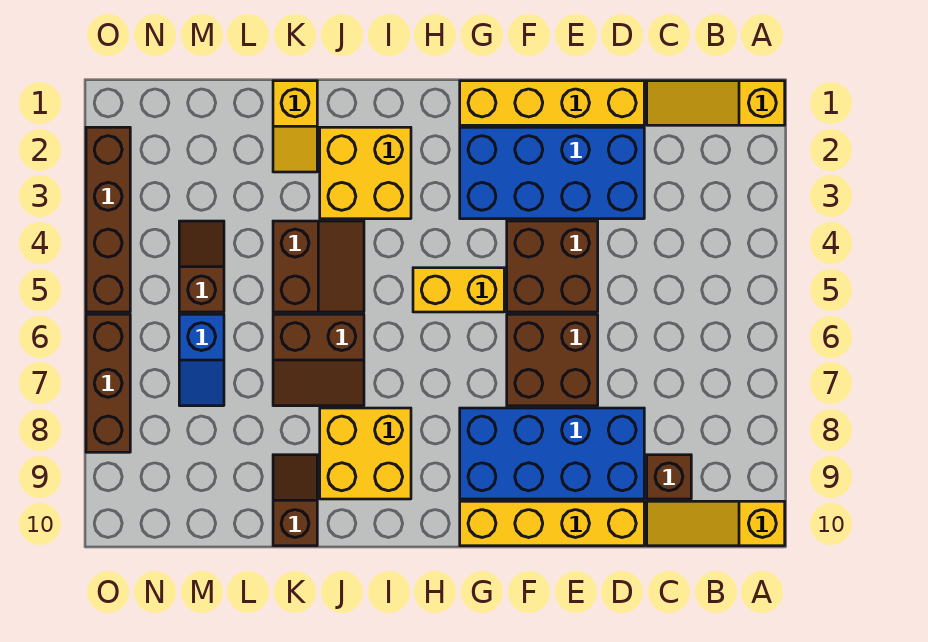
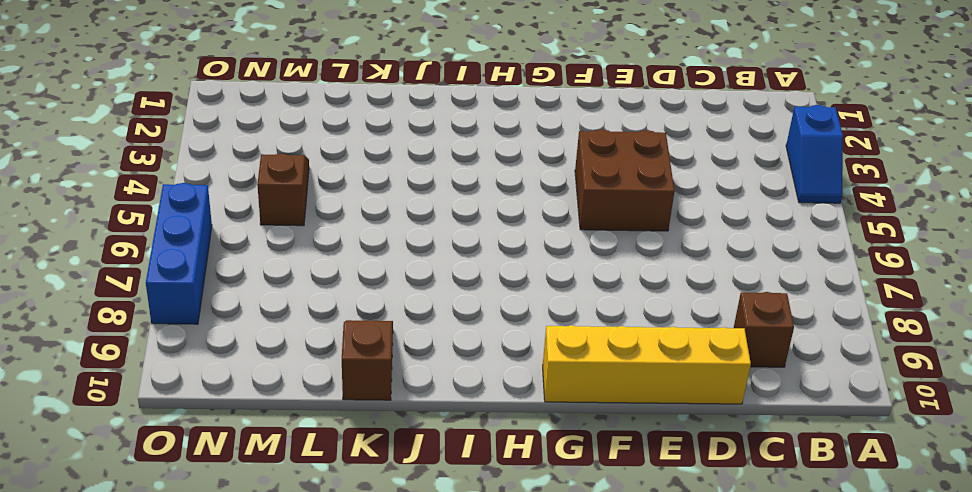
blue slope A3:A4 level 1 top 3 -> blue slope M6:M7 level 1 top 6
blue brick O6:O8 level 1 -> brown brick O6:O8 level 1
none -> yellow slope A1:C1 level 1 top A
none -> yellow slope A10:C10 level 1 top A
none -> yellow brick D1:G1 level 1

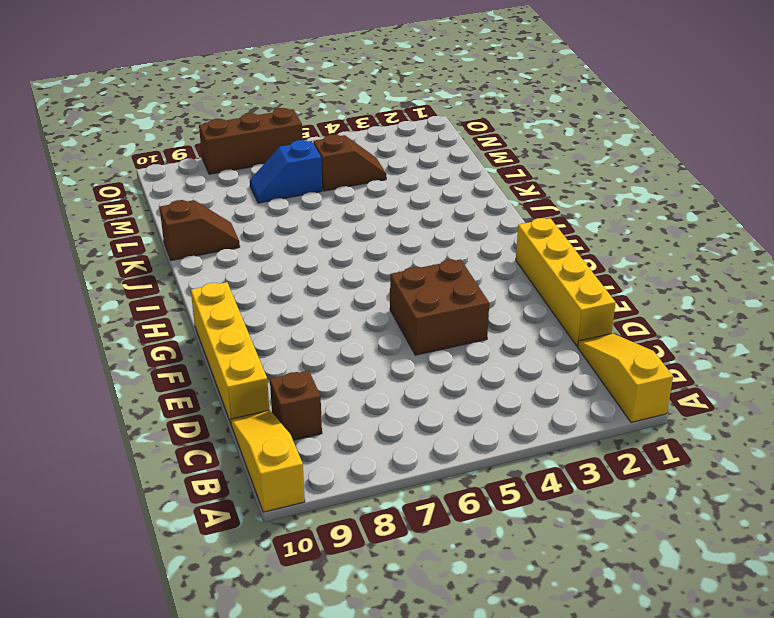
none -> blue brick D2:G3 level 1
none -> blue brick D8:G9 level 1
none -> brown brick E6:F7 level 1

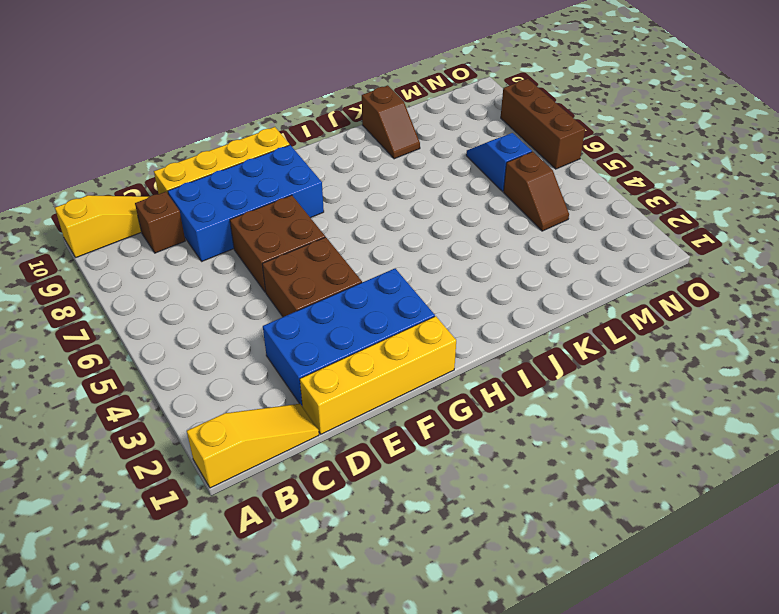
none -> yellow brick G5:H5 level 1
none -> yellow brick I2:J3 level 1
none -> yellow brick I8:J9 level 1

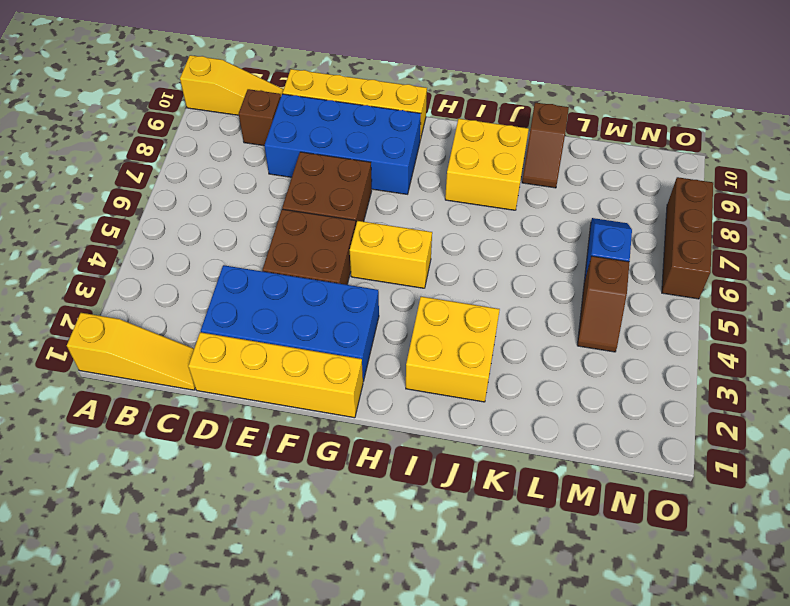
none -> brown slope J4:K5 level 1 top K
none -> brown slope J6:K7 level 1 top 6
none -> yellow slope K1:K2 level 1 top 1

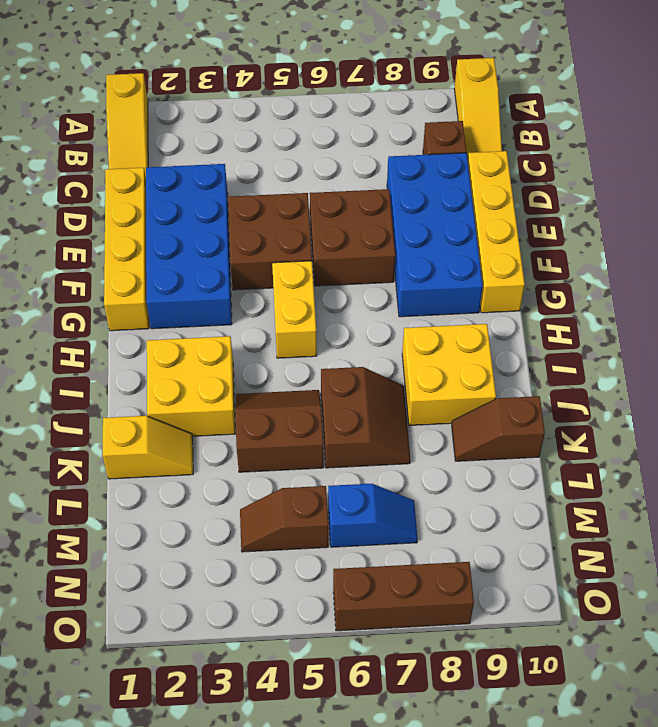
none -> brown brick O2:O5 level 1

